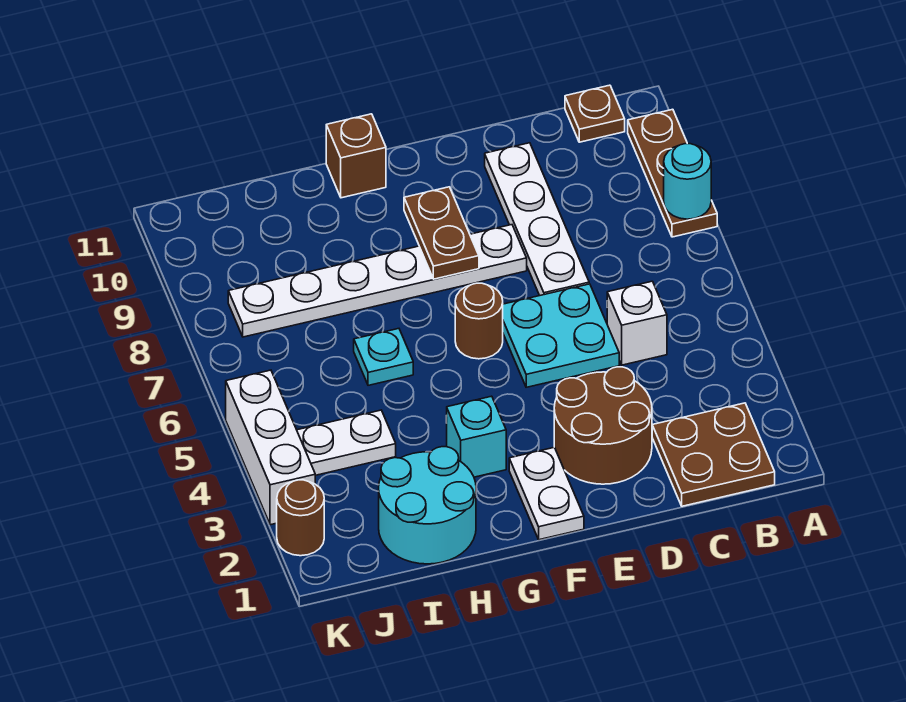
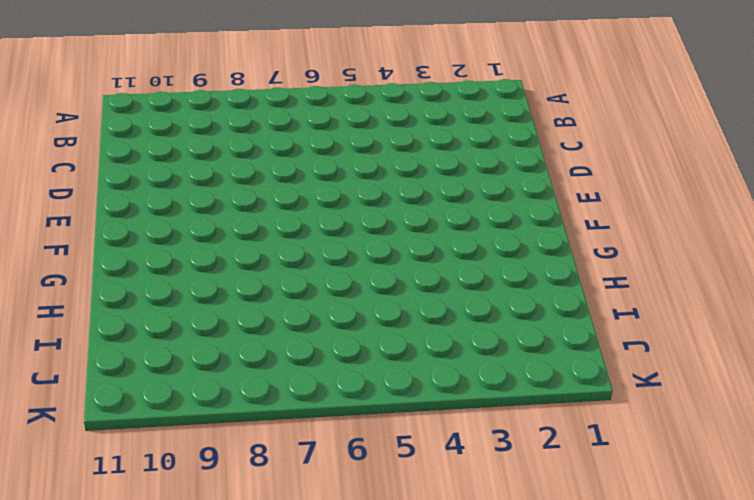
none -> brown plate A8:A10 level 1
none -> brown plate B1:C2 level 1
none -> brown plate B11 level 1

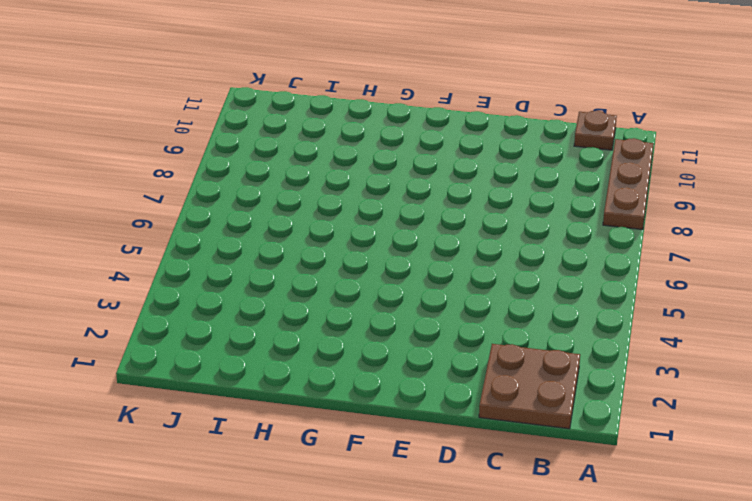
none -> white brick C5 level 1
none -> brown round brick D2:E3 level 1
none -> cyan plate D5:E6 level 1

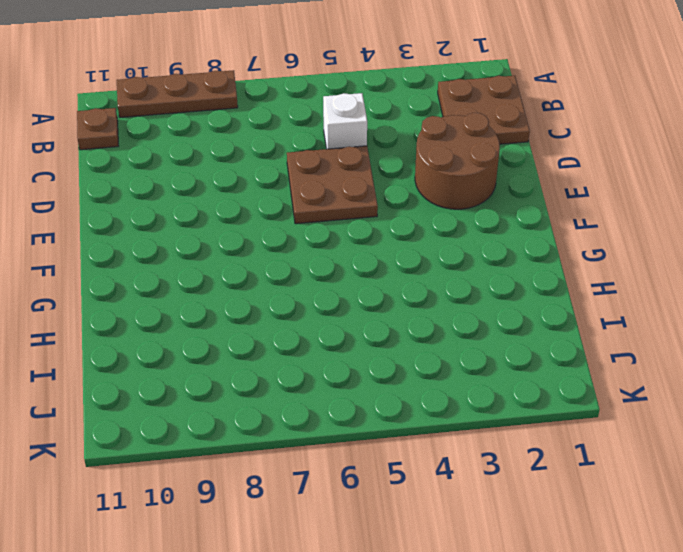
brown plate D5:E6 level 1 -> cyan plate D5:E6 level 1
none -> white plate D7:D10 level 1
none -> white plate E8:J8 level 1
none -> white plate F1:F2 level 1

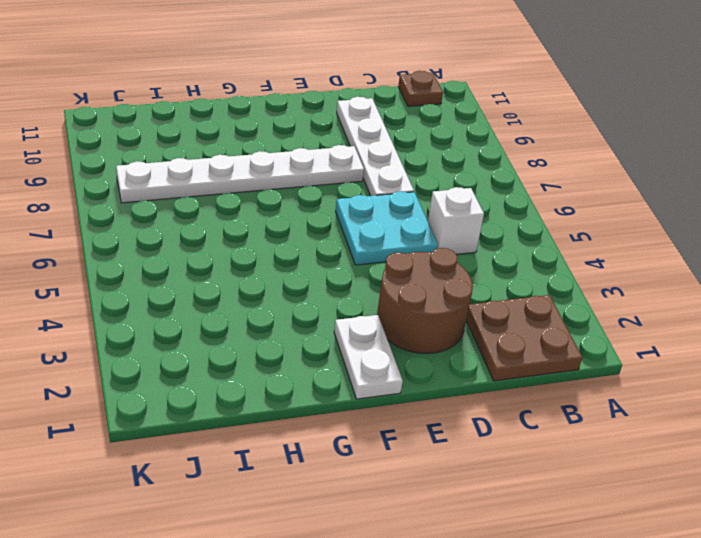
none -> brown plate A8:A10 level 1
none -> brown round brick F6 level 1
none -> cyan brick G3 level 1

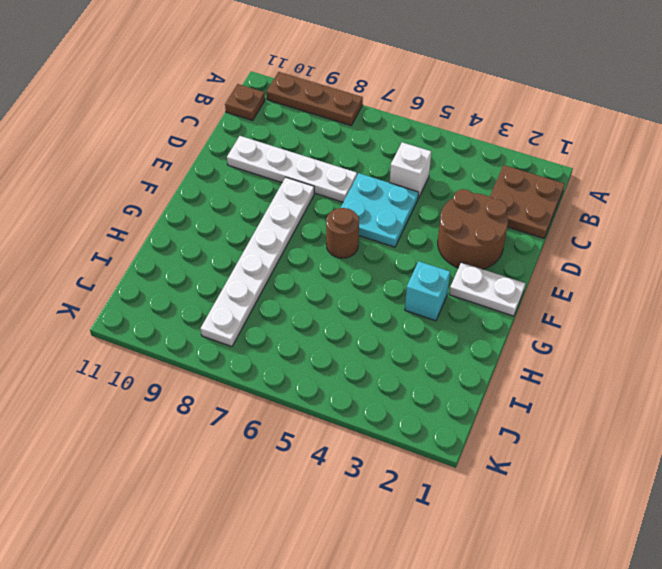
none -> brown brick G11 level 1
none -> cyan round brick H1:I2 level 1
none -> cyan plate H6 level 1

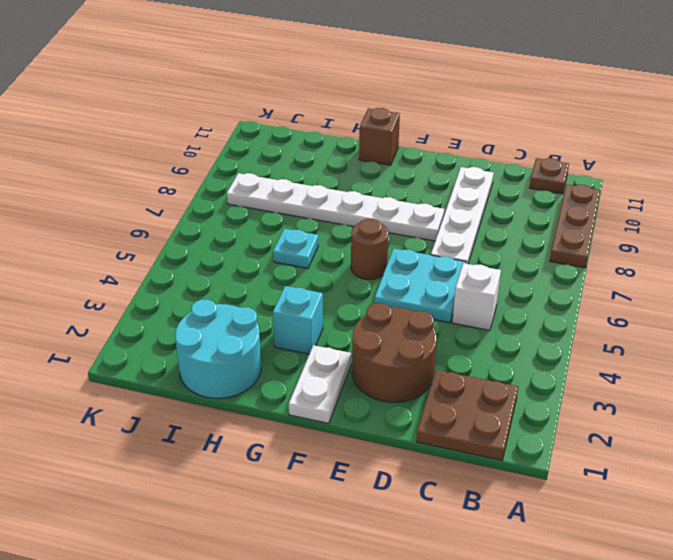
none -> white plate I4:J4 level 1
none -> brown round brick K2 level 1
none -> white brick K3:K5 level 1

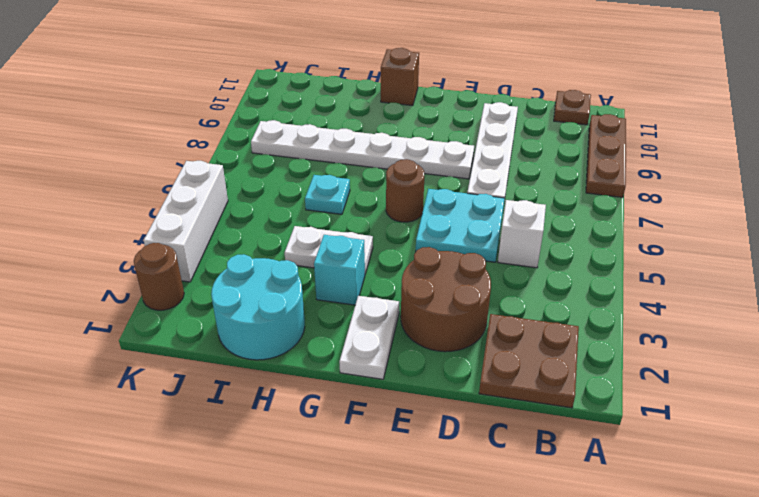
white plate G4:H4 level 1 -> white plate I4:J4 level 1
none -> cyan round brick A8 level 2
none -> brown plate F8:F9 level 2

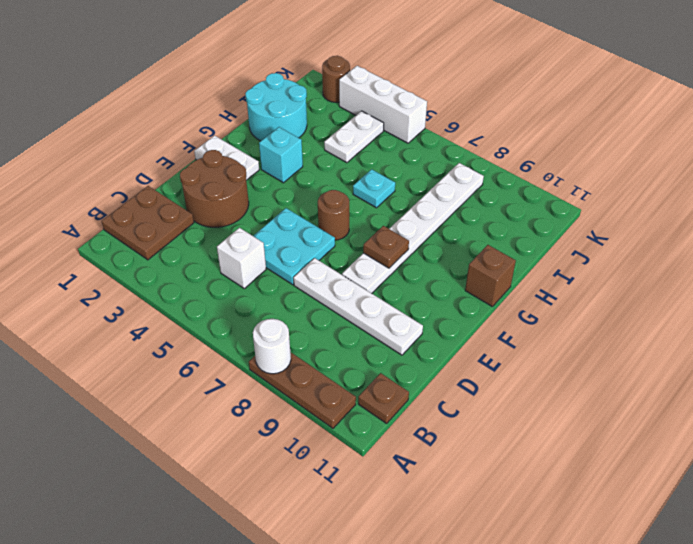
white round brick A8 level 2 -> cyan round brick A8 level 2
brown plate F8 level 2 -> brown plate F8:F9 level 2

